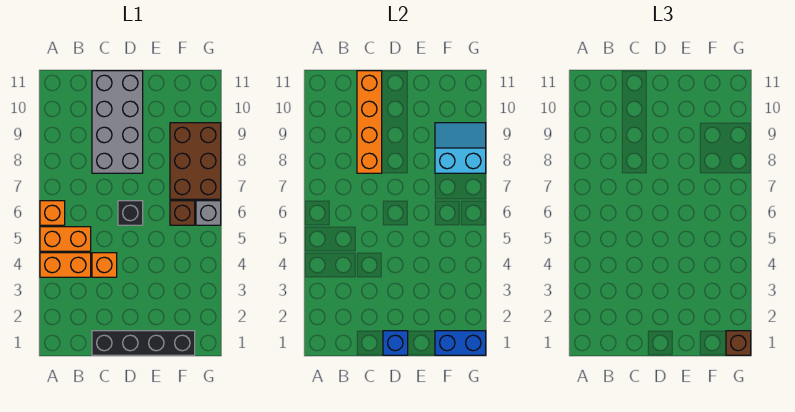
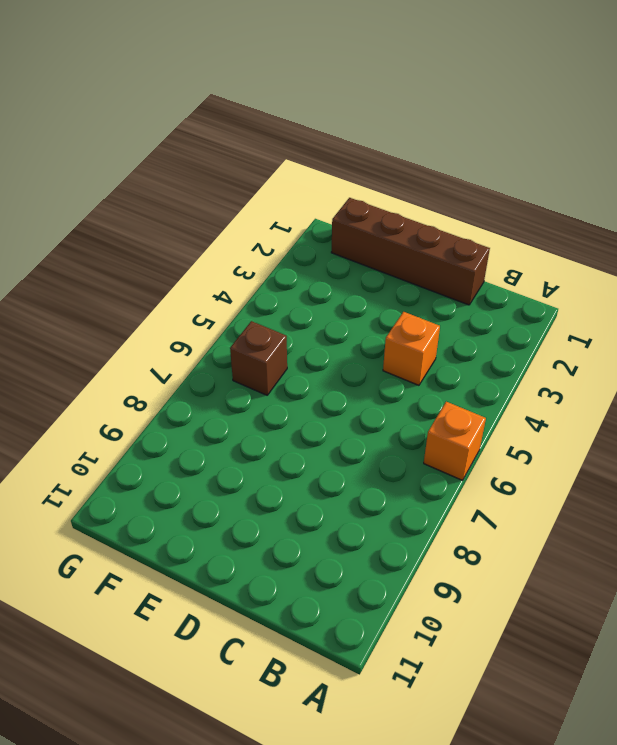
brown brick C1:F1 level 1 -> black brick C1:F1 level 1
none -> orange brick A4:B4 level 1
none -> orange brick A5:B5 level 1
none -> grey brick C8:D11 level 1

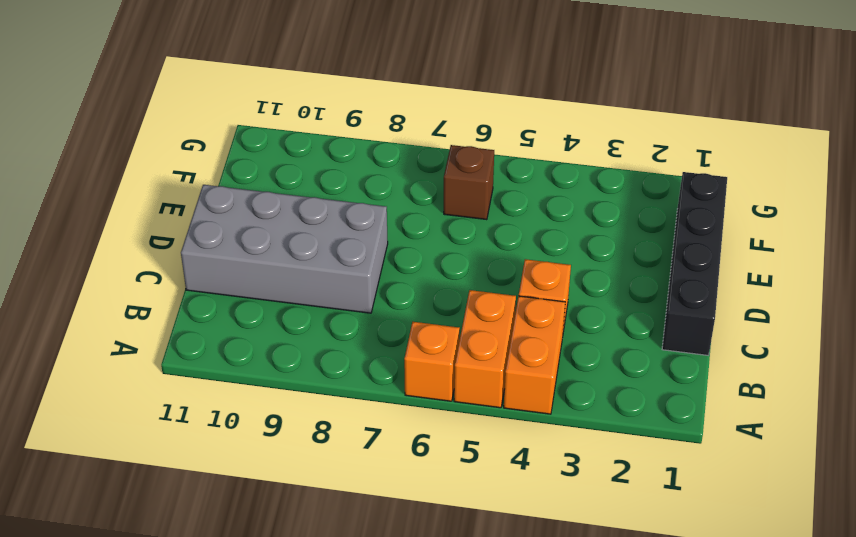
none -> black brick D6 level 1
none -> brown brick F7:G9 level 1
none -> grey brick G6 level 1

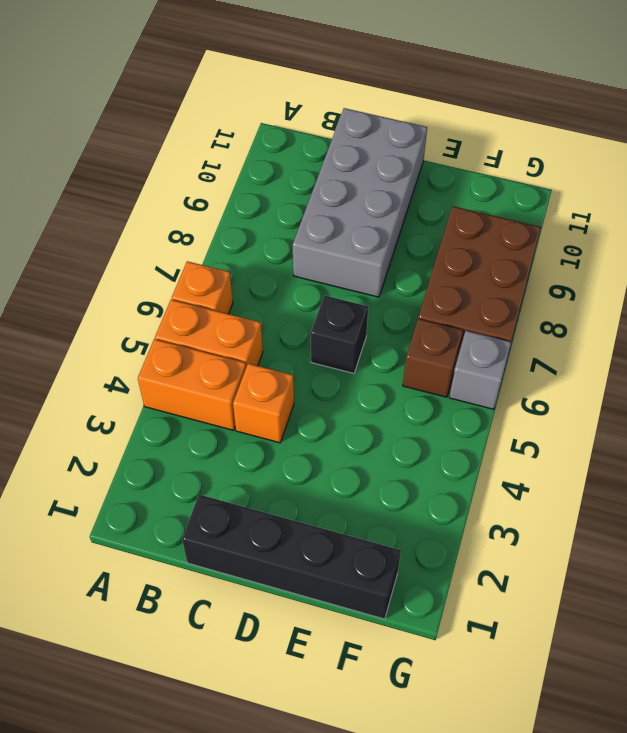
none -> orange brick C8:C11 level 2
none -> blue brick D1 level 2
none -> blue brick F1:G1 level 2

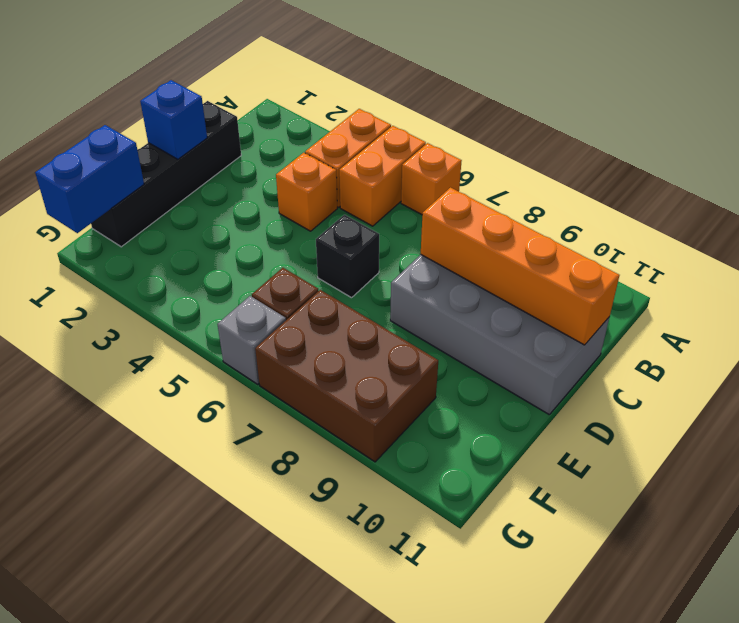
none -> cyan slope F8:G9 level 2 top 8
none -> brown brick G1 level 3

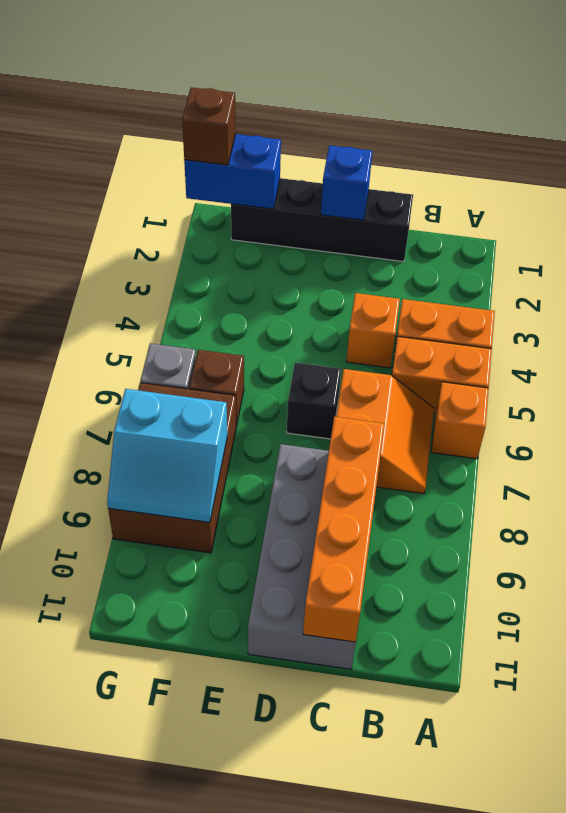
orange slope B6:C7 level 1 top C -> none

